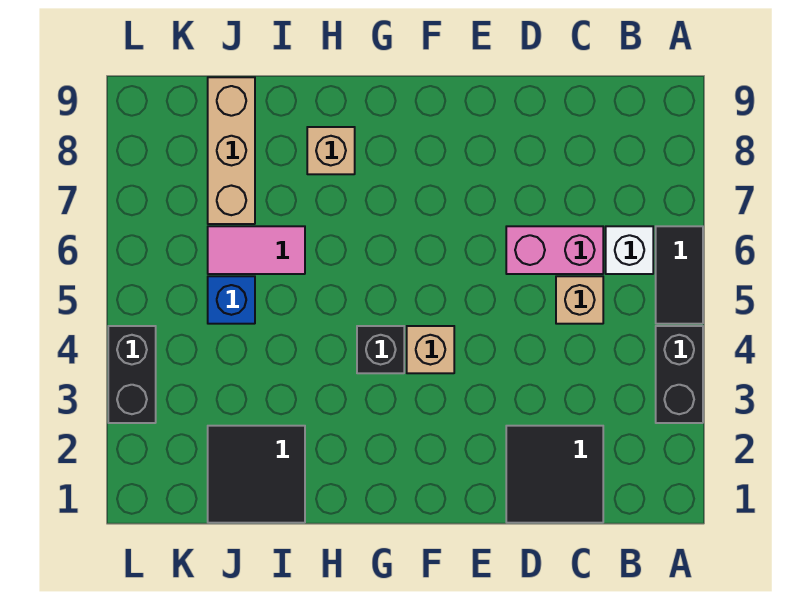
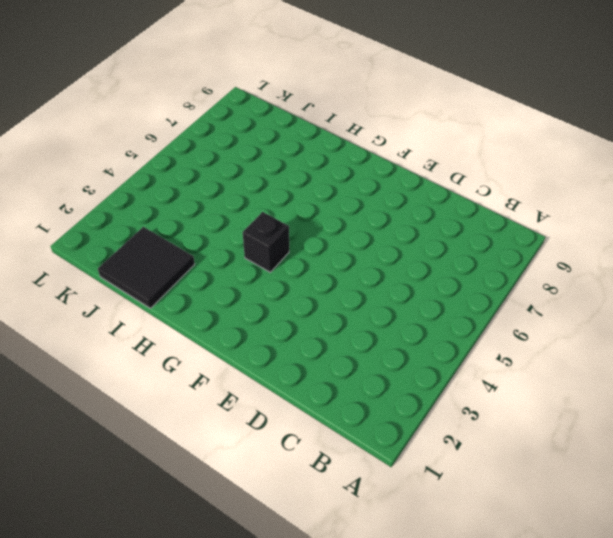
none -> black brick A3:A4 level 1
none -> black tile A5:A6 level 1
none -> white brick B6 level 1

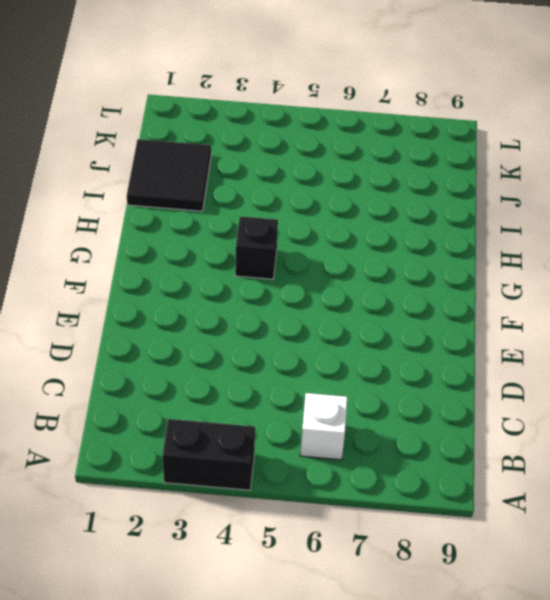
none -> black tile A5:A6 level 1
none -> black tile C1:D2 level 1
none -> tan brick C5 level 1

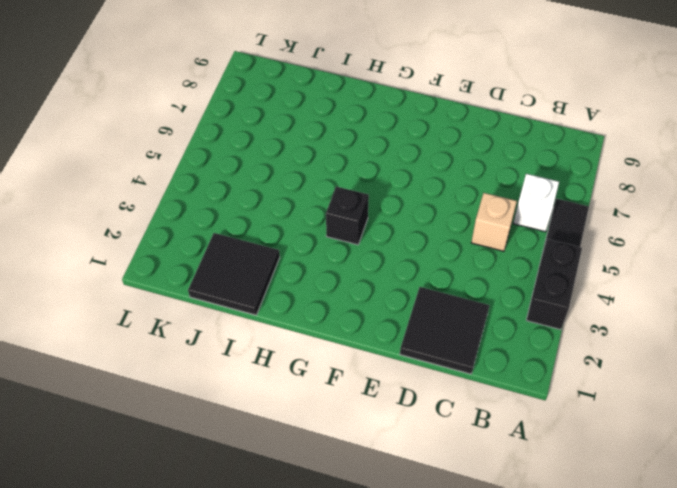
none -> pink brick C6:D6 level 1
none -> tan brick F4 level 1
none -> tan brick H8 level 1

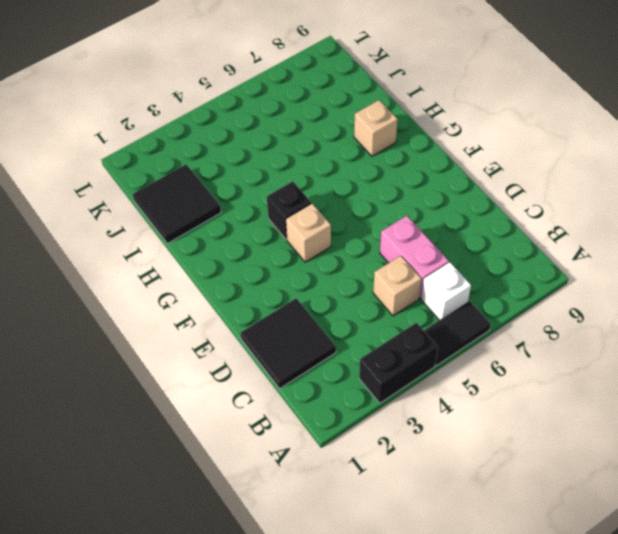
none -> pink tile I6:J6 level 1
none -> blue brick J5 level 1
none -> tan brick J7:J9 level 1

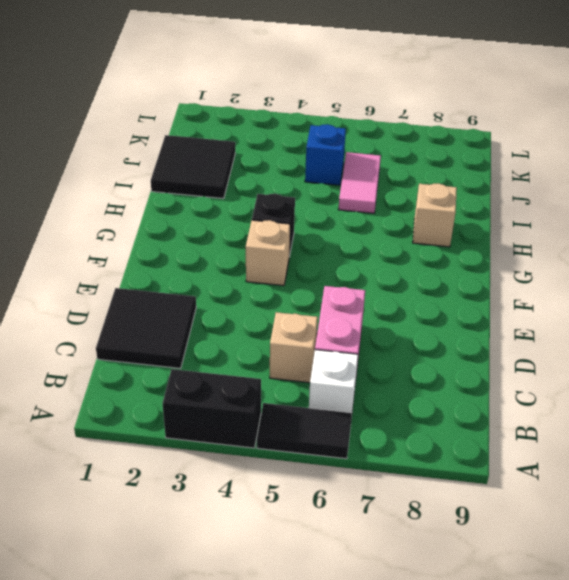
none -> tan brick J7:J9 level 1
none -> black brick L3:L4 level 1

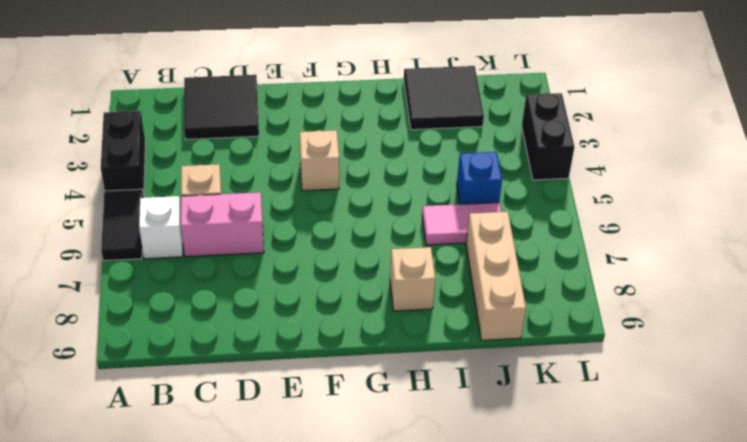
none -> black brick G4 level 1

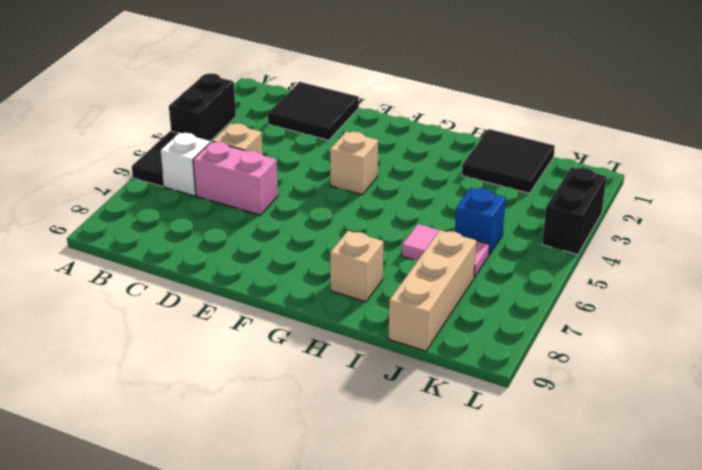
none -> black brick G4 level 1

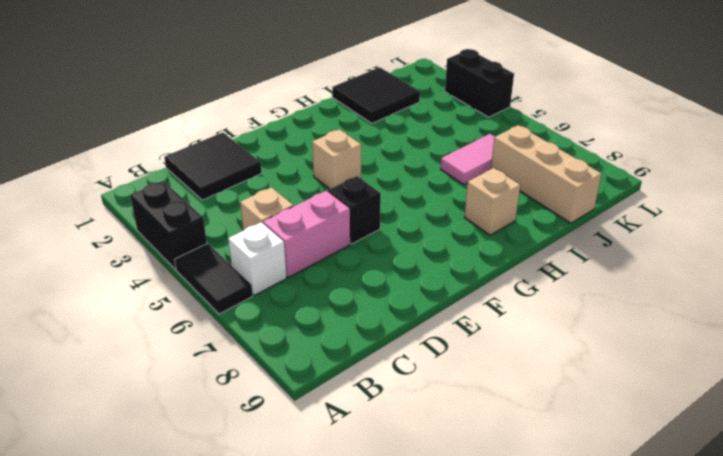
black brick E6 level 1 -> black brick G4 level 1
none -> blue brick J5 level 1

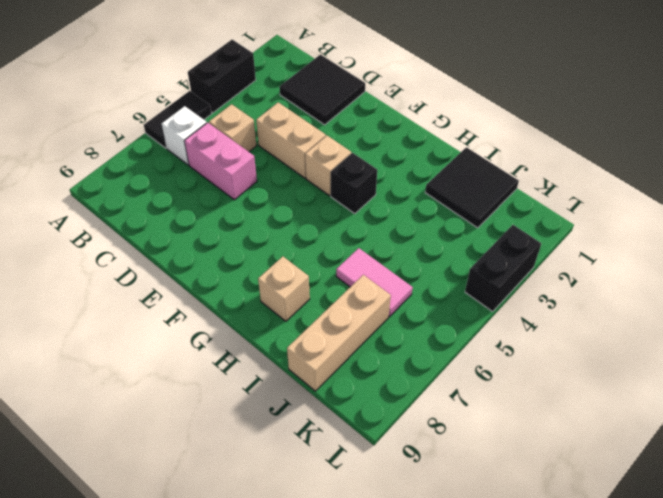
tan brick D4:E4 level 1 -> none
none -> blue brick J5 level 1

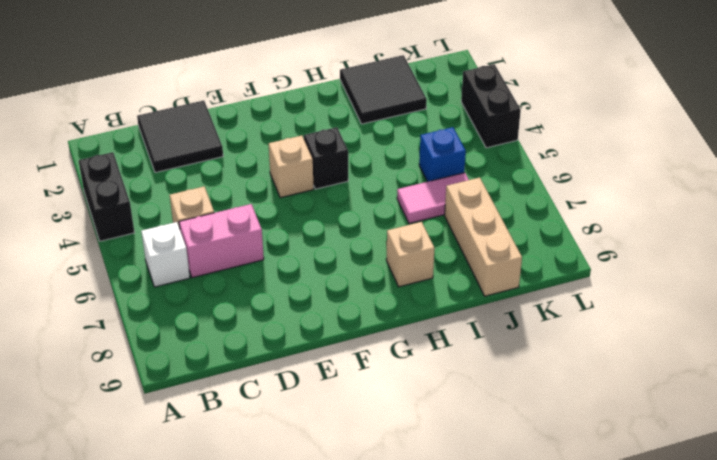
none -> black tile A5:A6 level 1

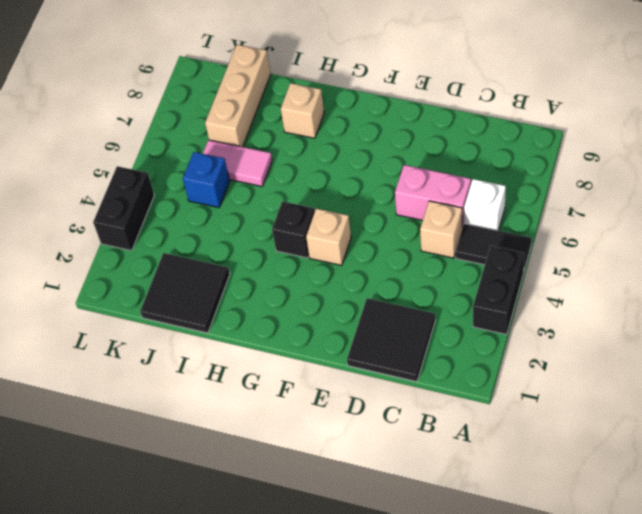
black tile A5:B5 level 1 -> black tile A5:A6 level 1

